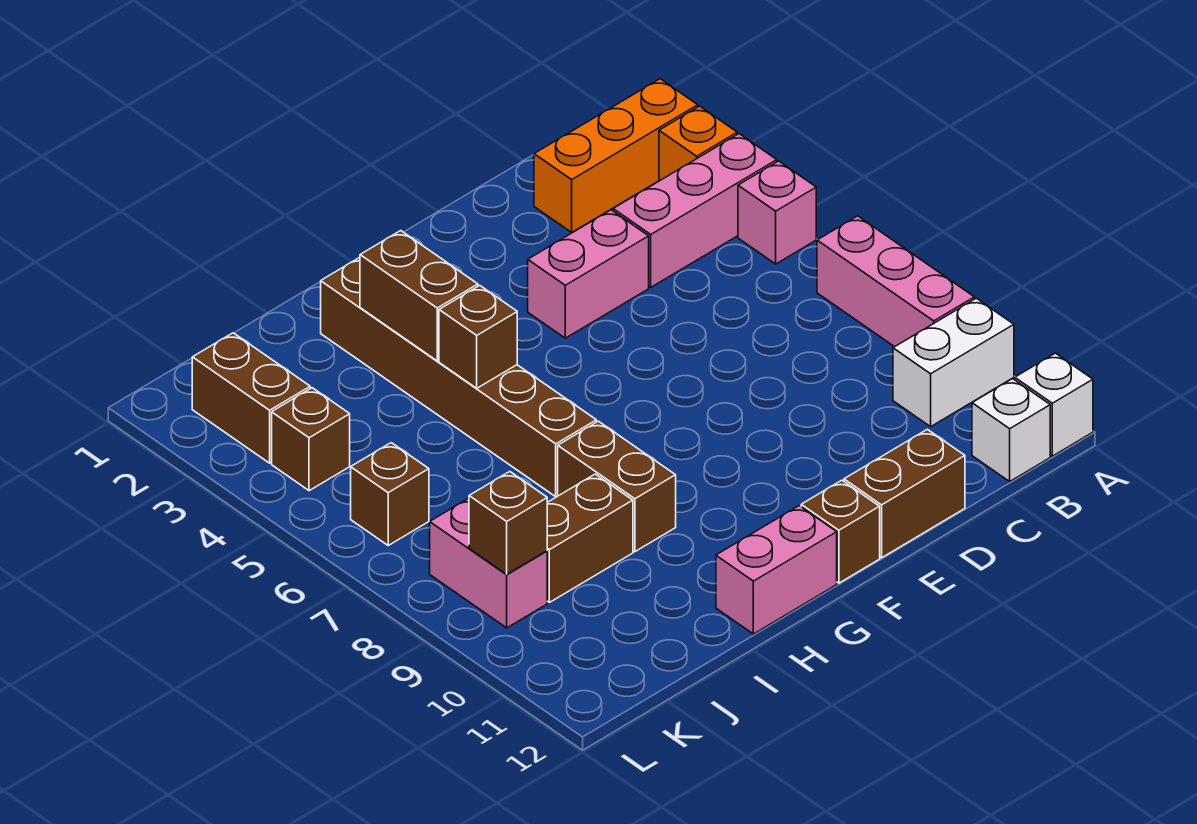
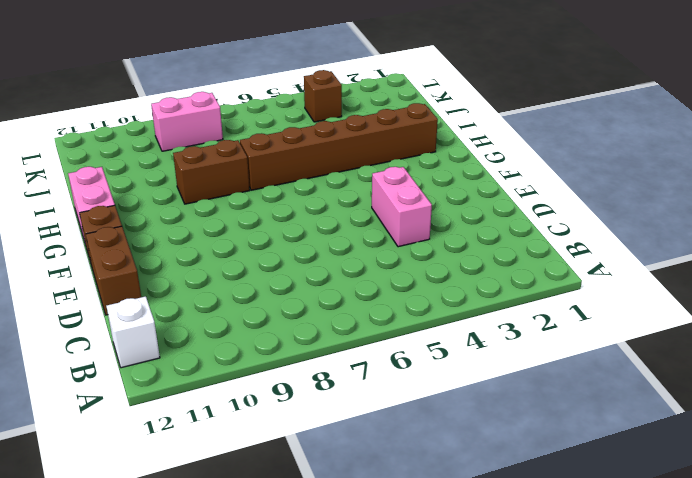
none -> orange brick A2:C2 level 1
none -> orange brick A3 level 1
none -> pink brick A4:C4 level 1

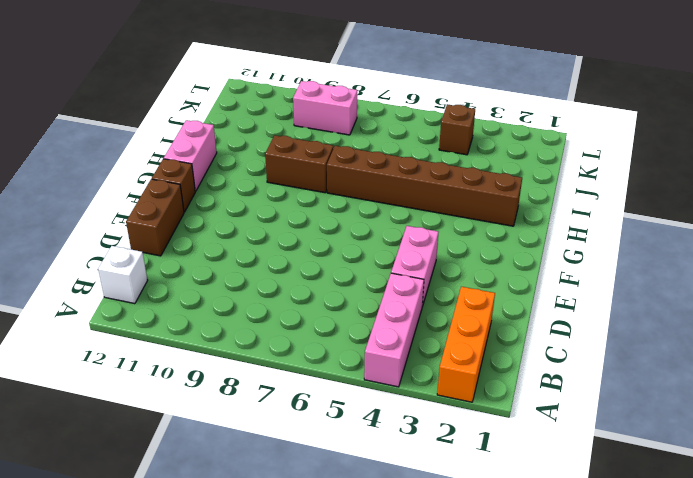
none -> orange brick A3 level 1
none -> pink brick A5 level 1
none -> pink brick A7:A9 level 1

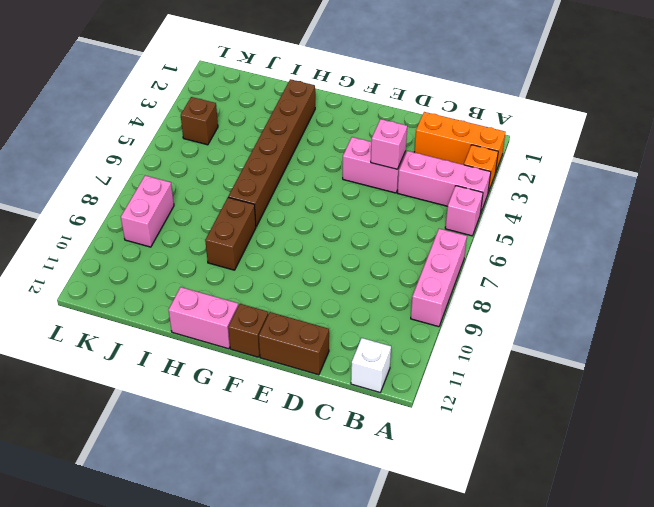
pink brick D4 level 2 -> none
none -> white brick A10:B10 level 1
none -> white brick A12 level 1
none -> brown brick I9:J9 level 1

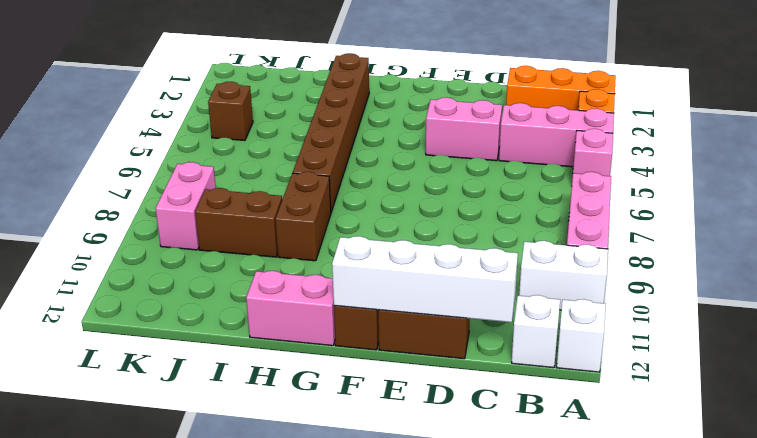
white brick C12:F12 level 2 -> none
none -> brown brick K2:K3 level 1
none -> brown brick K6 level 1
none -> brown brick H3:H4 level 2

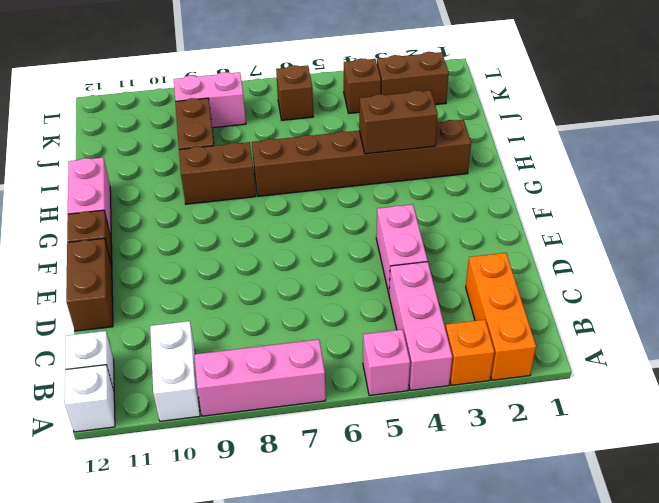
none -> brown brick H5 level 2
none -> brown brick K9 level 2

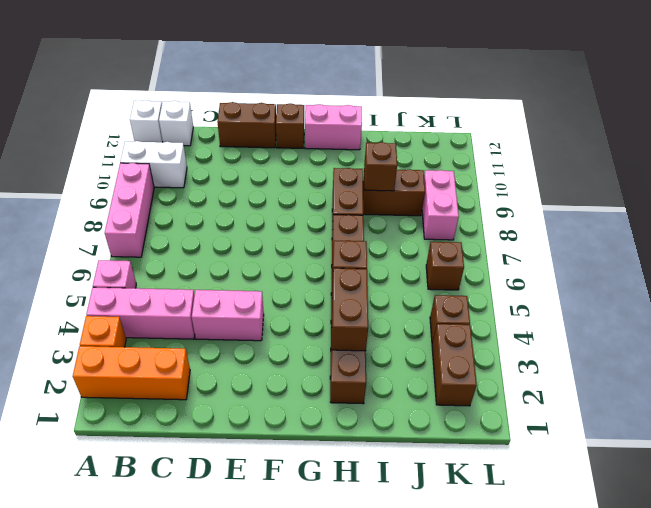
brown brick I9 level 2 -> brown brick K9 level 2

